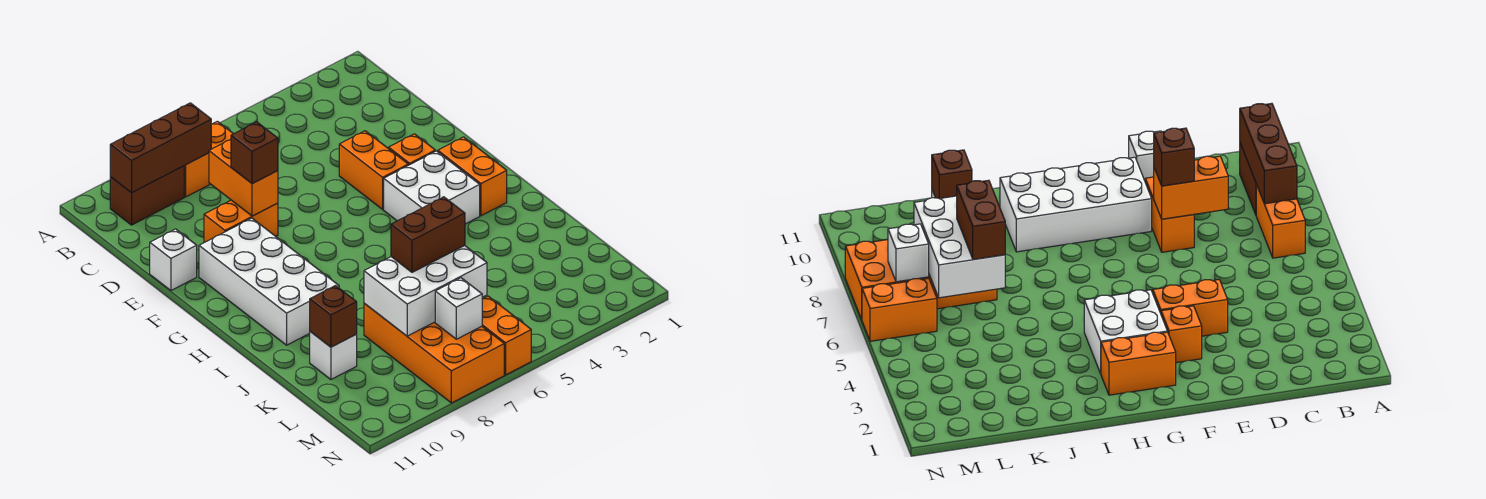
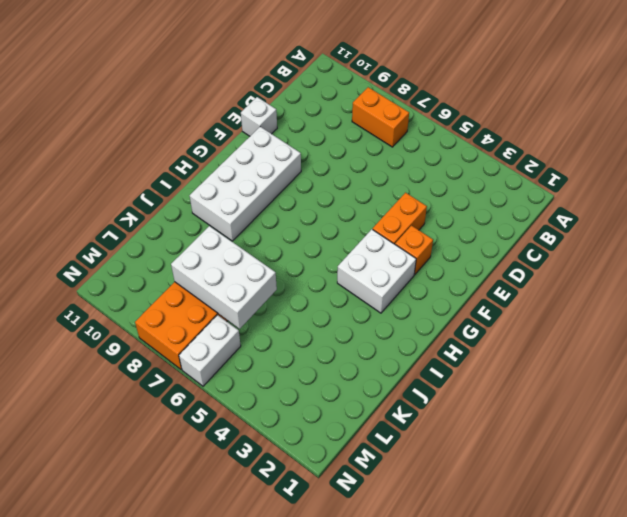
white brick M6:N6 level 1 -> orange brick M6:N6 level 1
none -> brown brick B9:B10 level 1
none -> orange brick E8:E9 level 1
none -> orange brick G2:H2 level 1

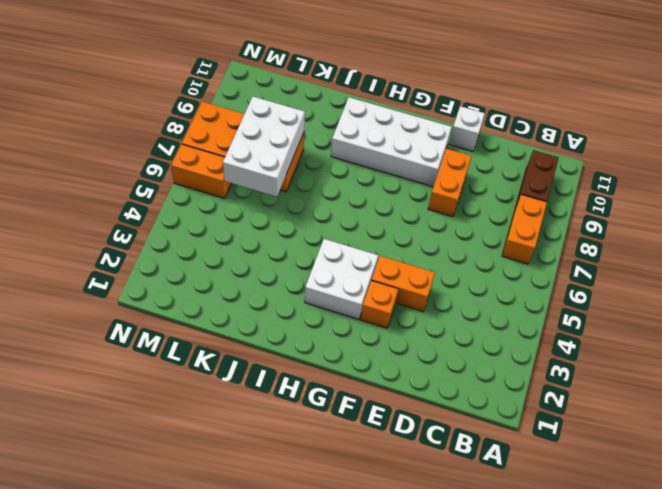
none -> orange brick G2:H2 level 1
none -> white brick K10 level 1
none -> brown brick B8:B10 level 2

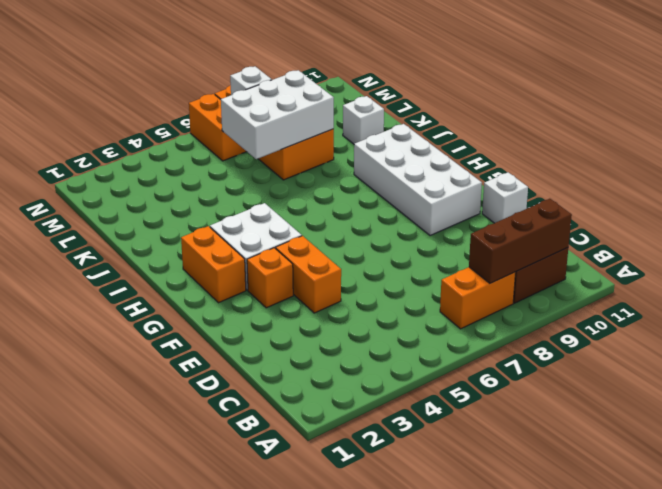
none -> orange brick E8:E9 level 1
none -> orange brick D8:E8 level 2
none -> brown brick K10 level 2

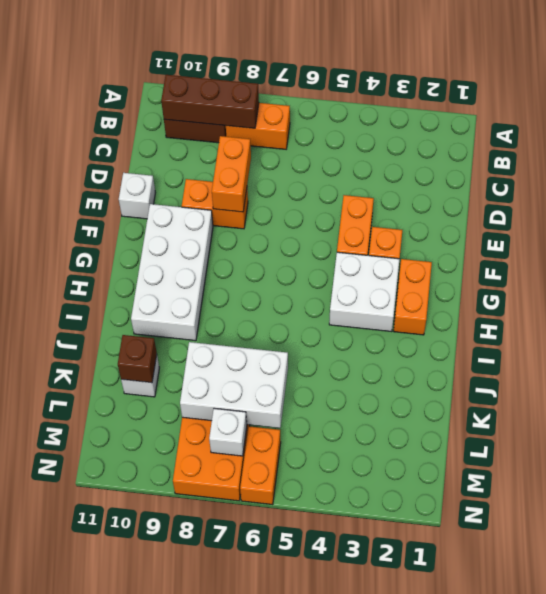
none -> brown brick E8 level 3
none -> brown brick K6:K7 level 3

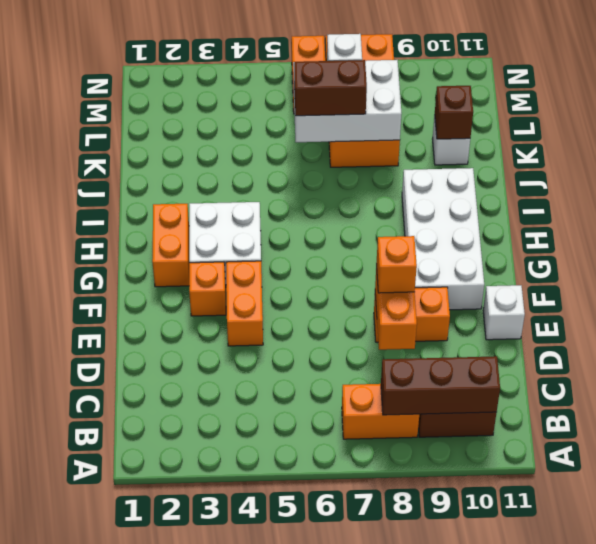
orange brick E8 level 3 -> brown brick E8 level 3

